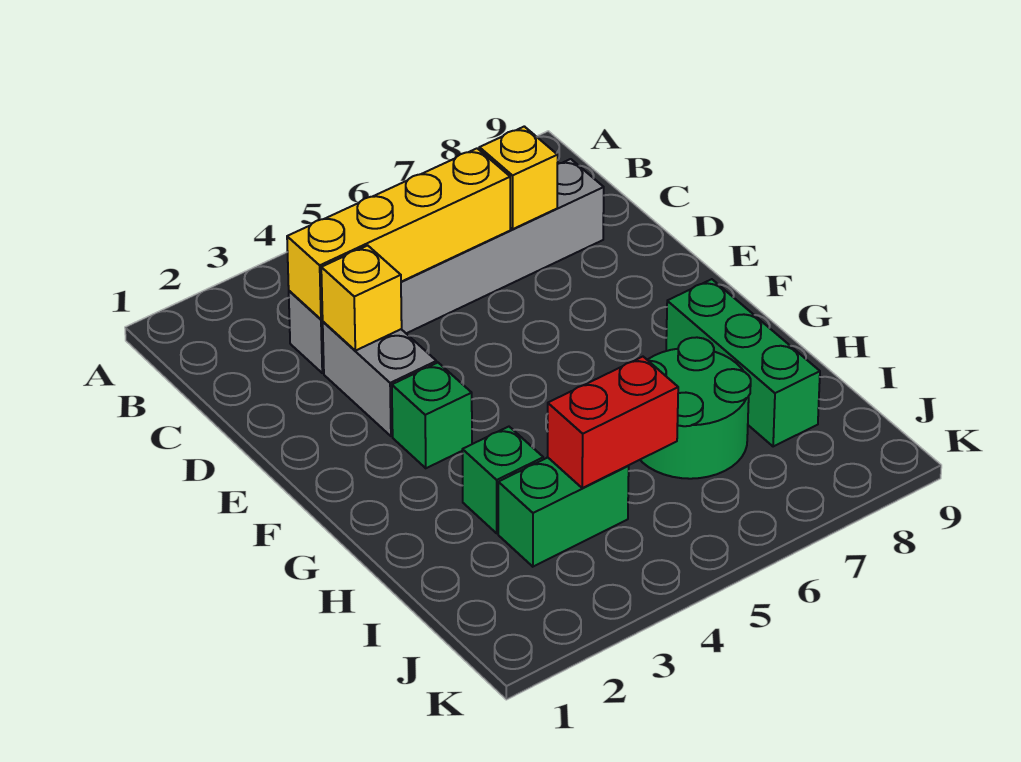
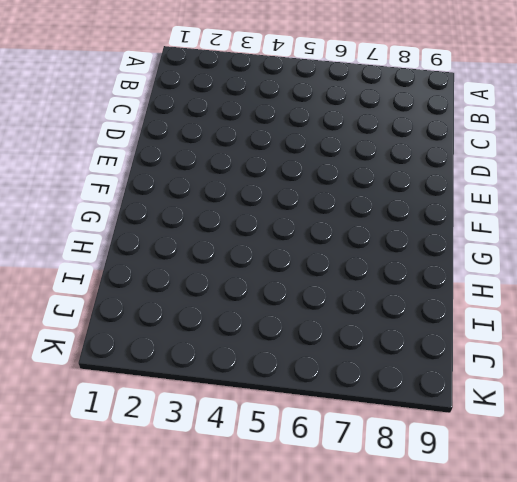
none -> grey brick C3:C8 level 1
none -> grey brick D3:E3 level 1

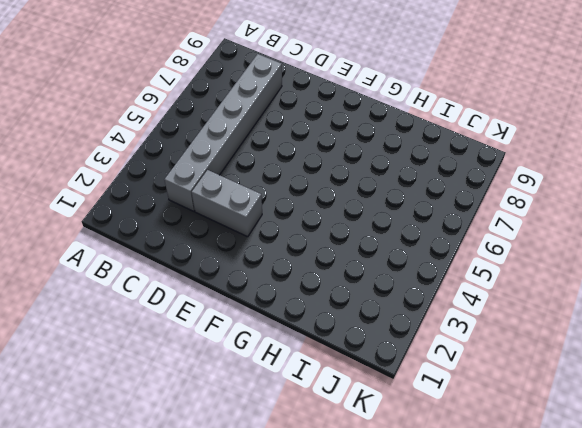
none -> green brick F3 level 1
none -> green brick G8:I8 level 1

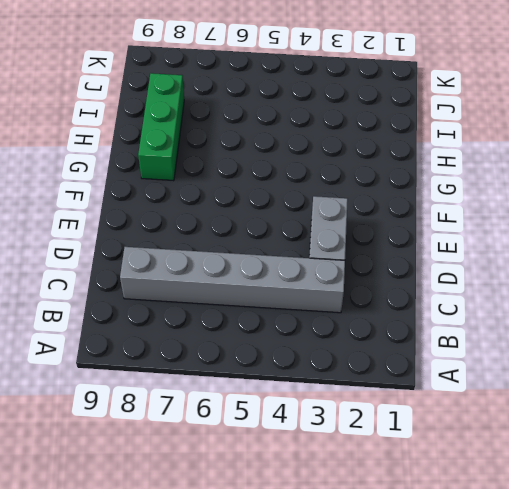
none -> green brick F3 level 1
none -> green brick H3 level 1

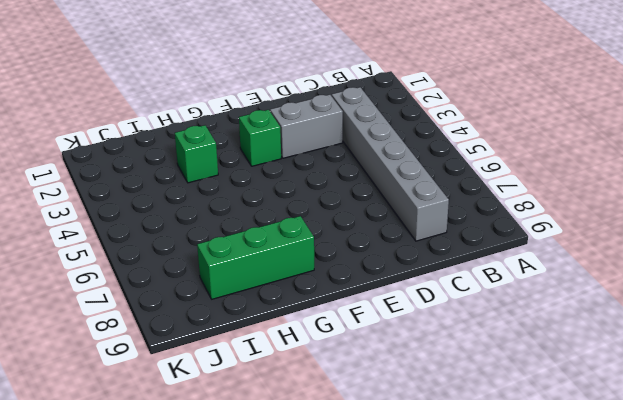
none -> green round brick H6:I7 level 1
none -> green brick I3:I4 level 1

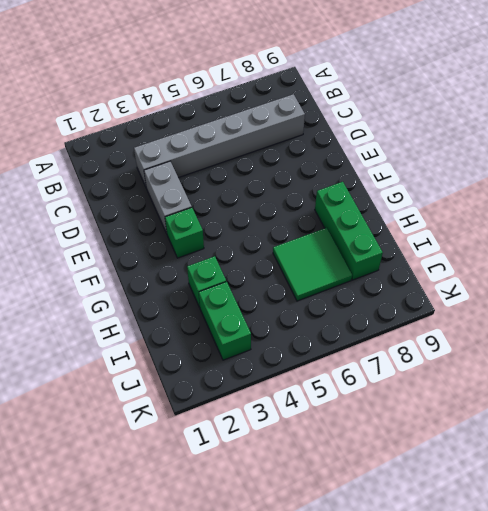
green tile H6:I7 level 1 -> green round brick H6:I7 level 1
green brick I3:J3 level 1 -> green brick I3:I4 level 1
none -> yellow brick C3:C6 level 2
none -> yellow brick C7 level 2

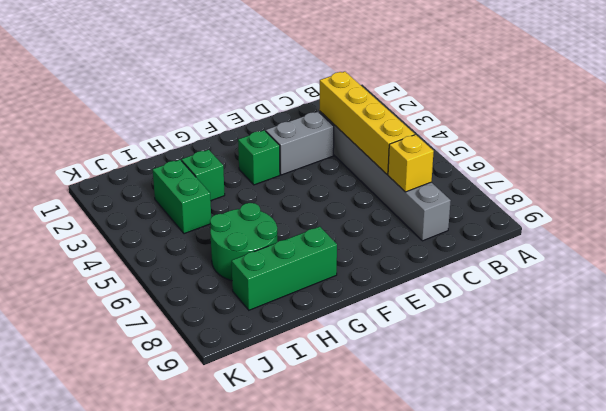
none -> yellow brick D3 level 2
none -> red brick I4:I5 level 2

